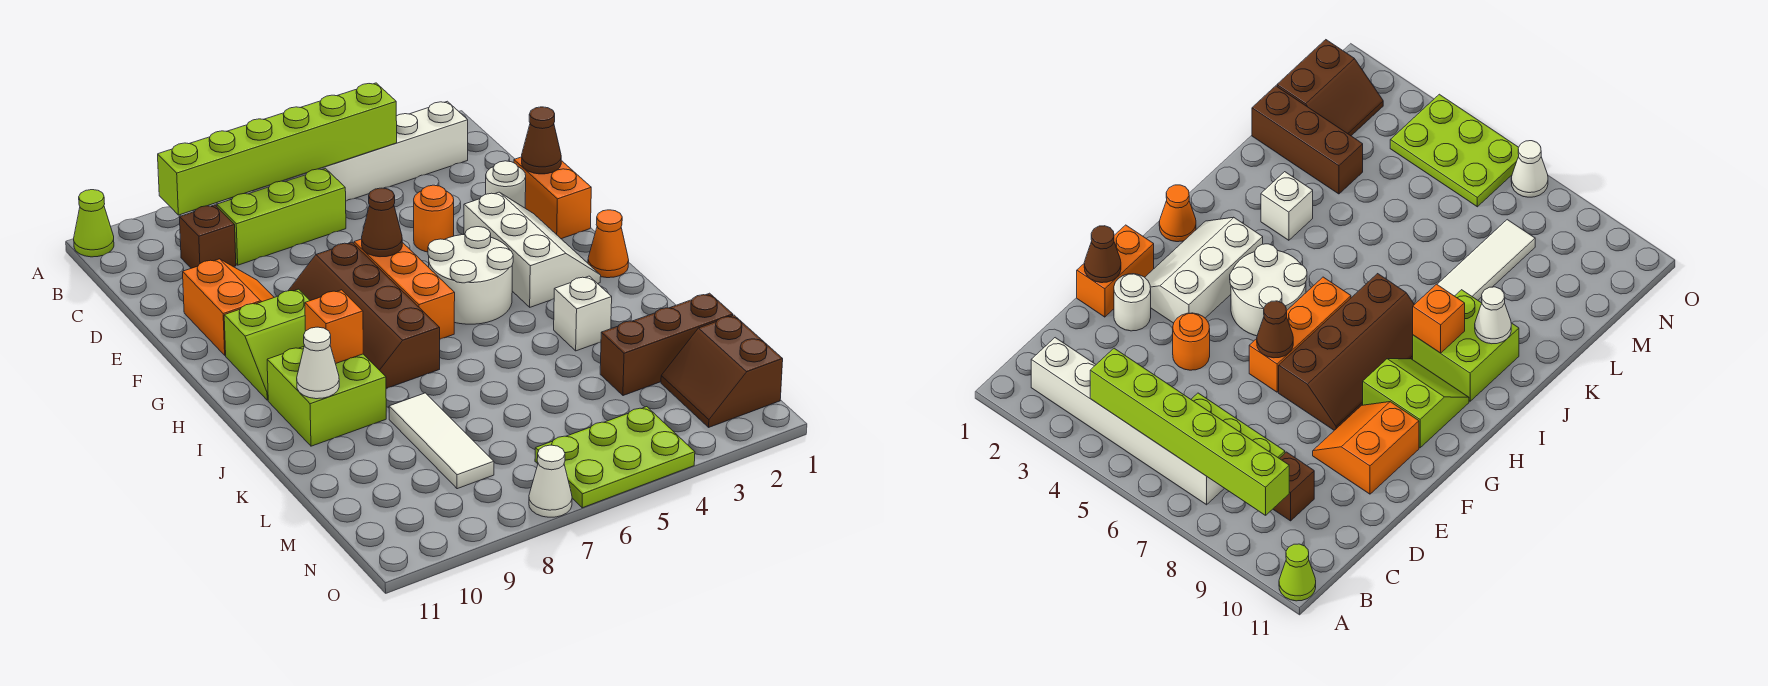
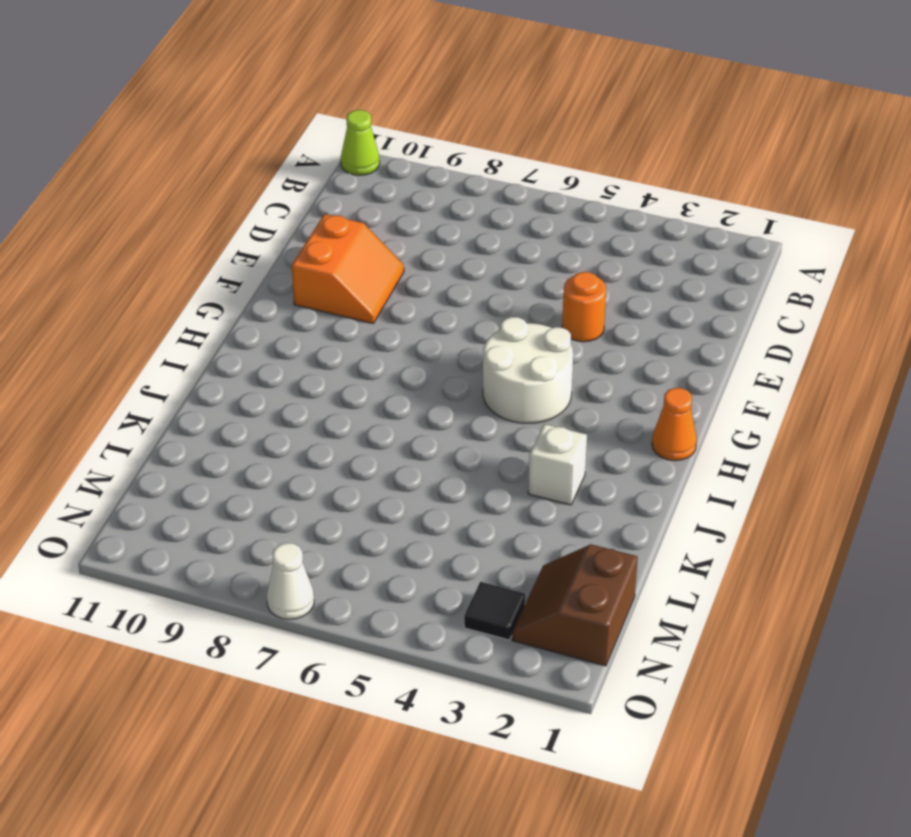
black tile N3 level 1 -> none
none -> white brick B2:B7 level 1
none -> lime brick C6:C8 level 1
none -> brown brick C9 level 1

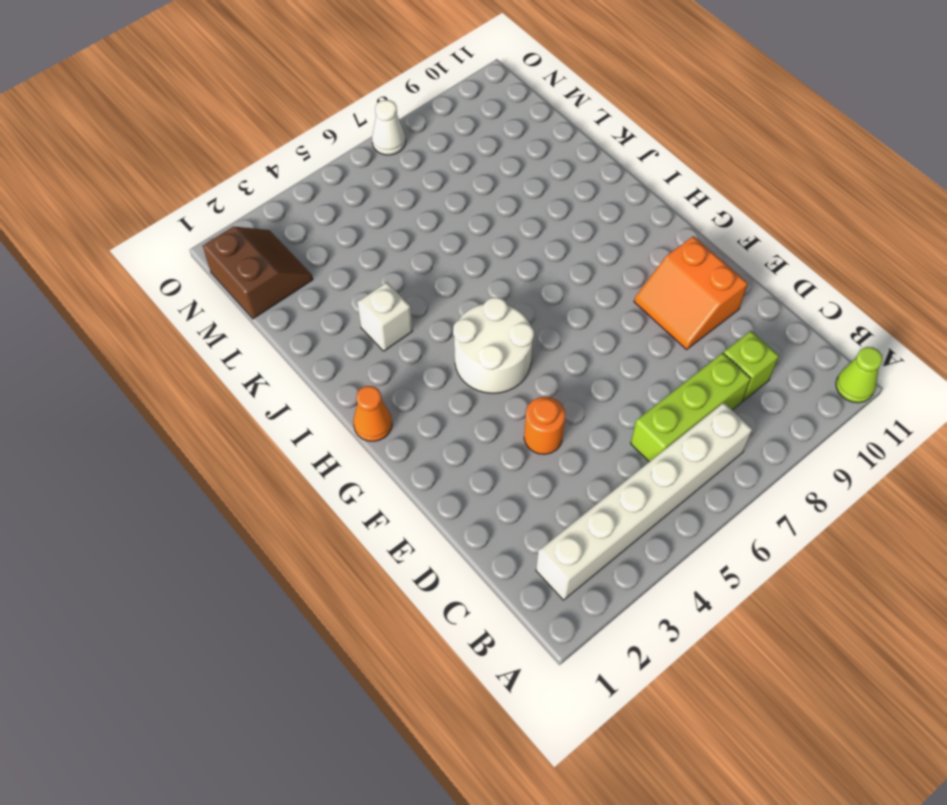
lime brick C9 level 1 -> brown brick C9 level 1
none -> orange brick E1:F1 level 1
none -> white round brick E2 level 1
none -> white slope F2:H3 level 1 top 3

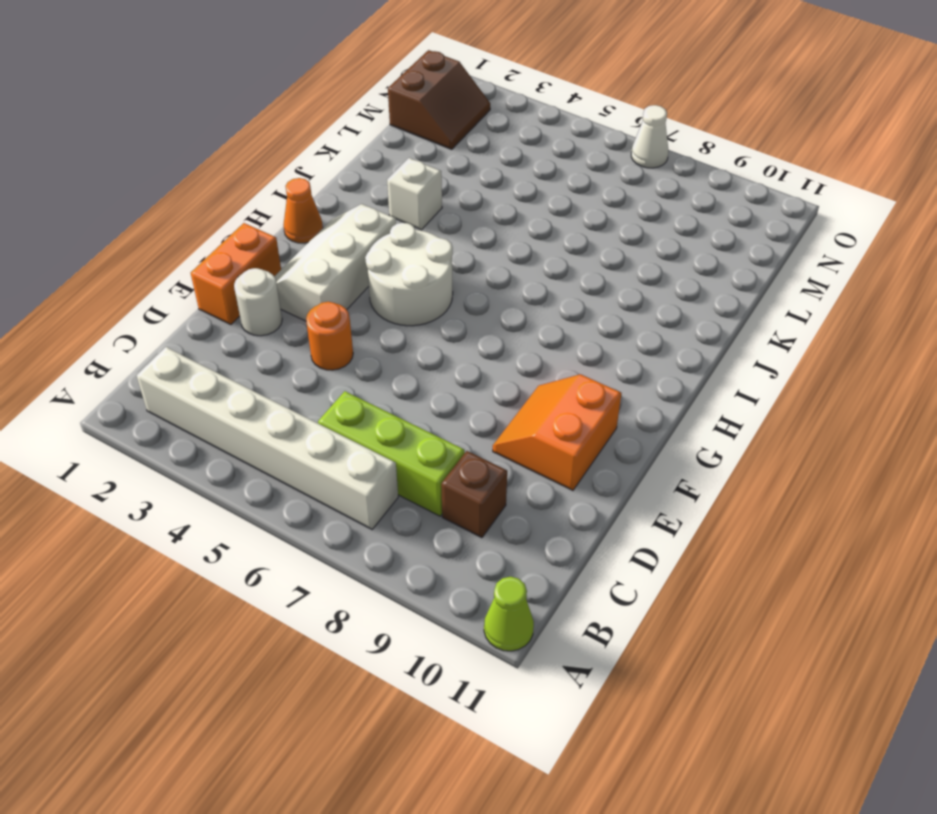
none -> orange brick F6:H6 level 1
none -> brown slope F7:I8 level 1 top 7
none -> lime slope G9:H10 level 1 top G

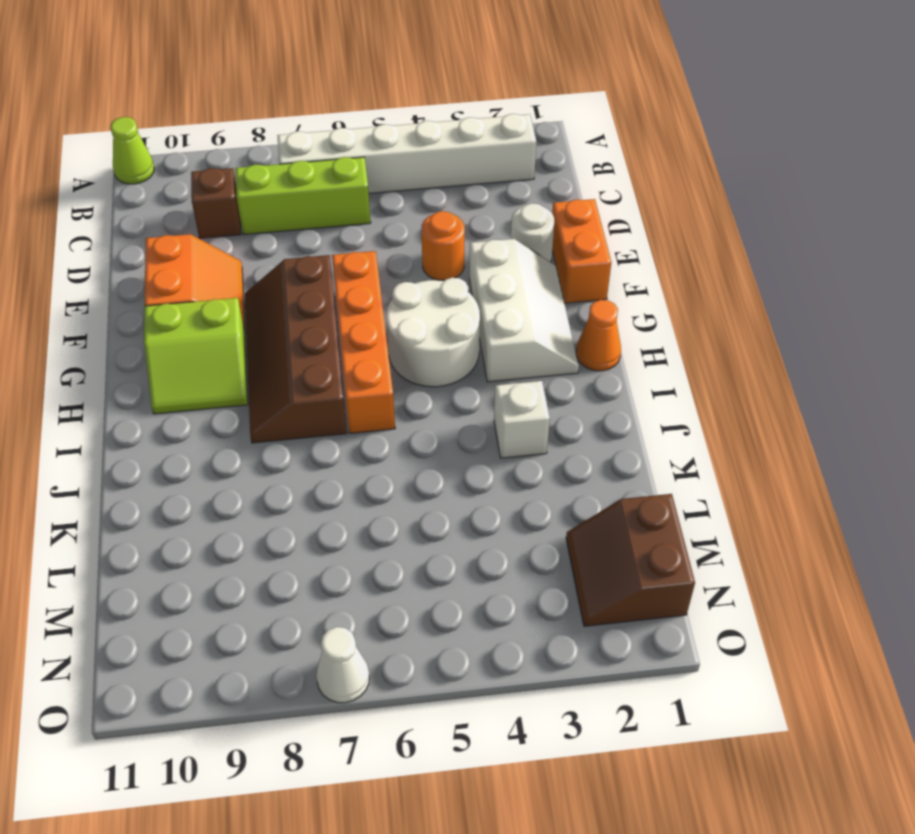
orange brick F6:I6 level 1 -> orange brick F6:H6 level 1
none -> lime brick I9:J10 level 1
none -> white tile K8:M8 level 1
none -> brown brick L1:L3 level 1

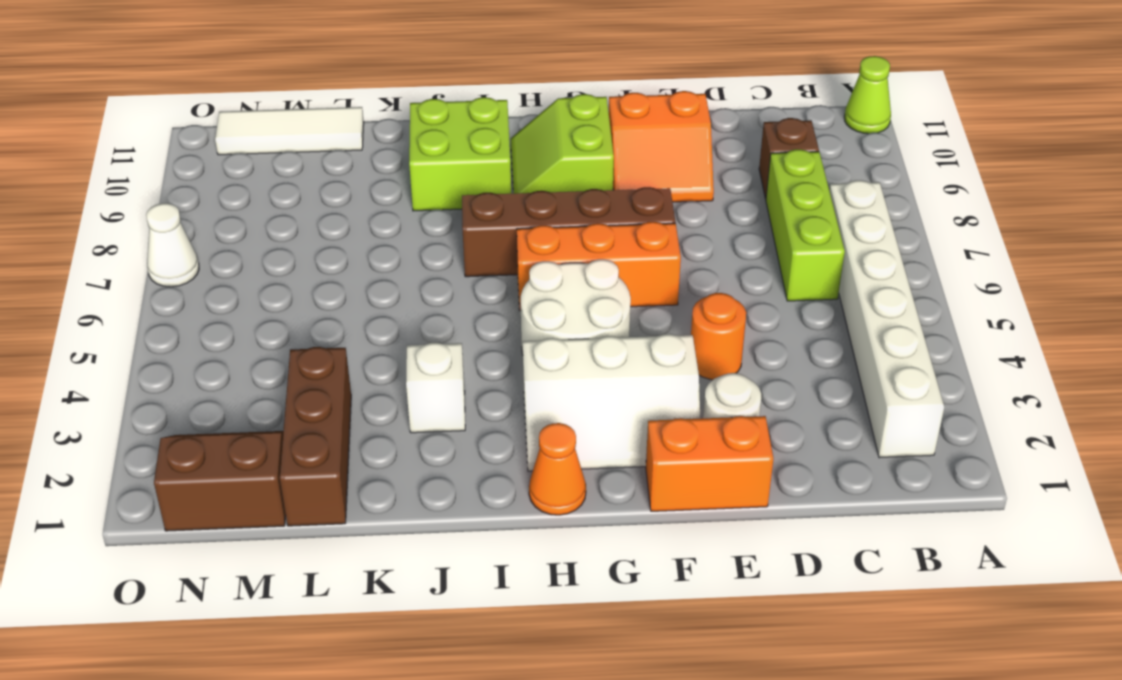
white tile L11:N11 level 1 -> white tile K8:M8 level 1
none -> lime plate N4:O6 level 1
none -> lime brick B4:B9 level 2
none -> brown cone E1 level 2

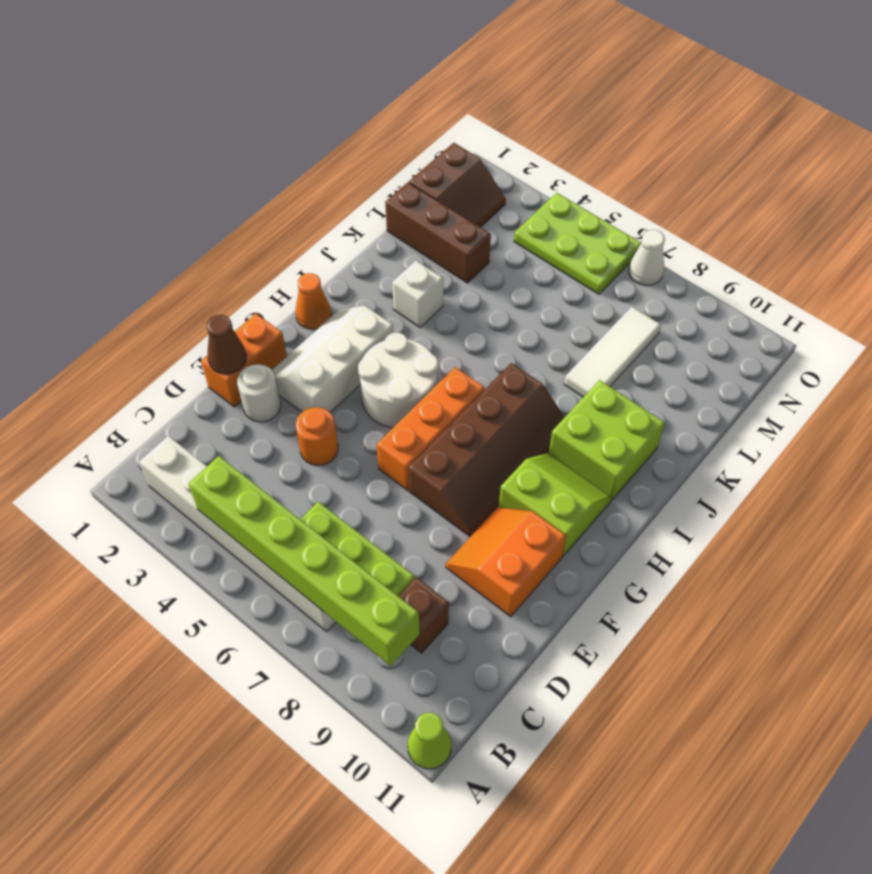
none -> brown cone F6 level 2
none -> orange brick I9 level 2
none -> white cone J10 level 2

